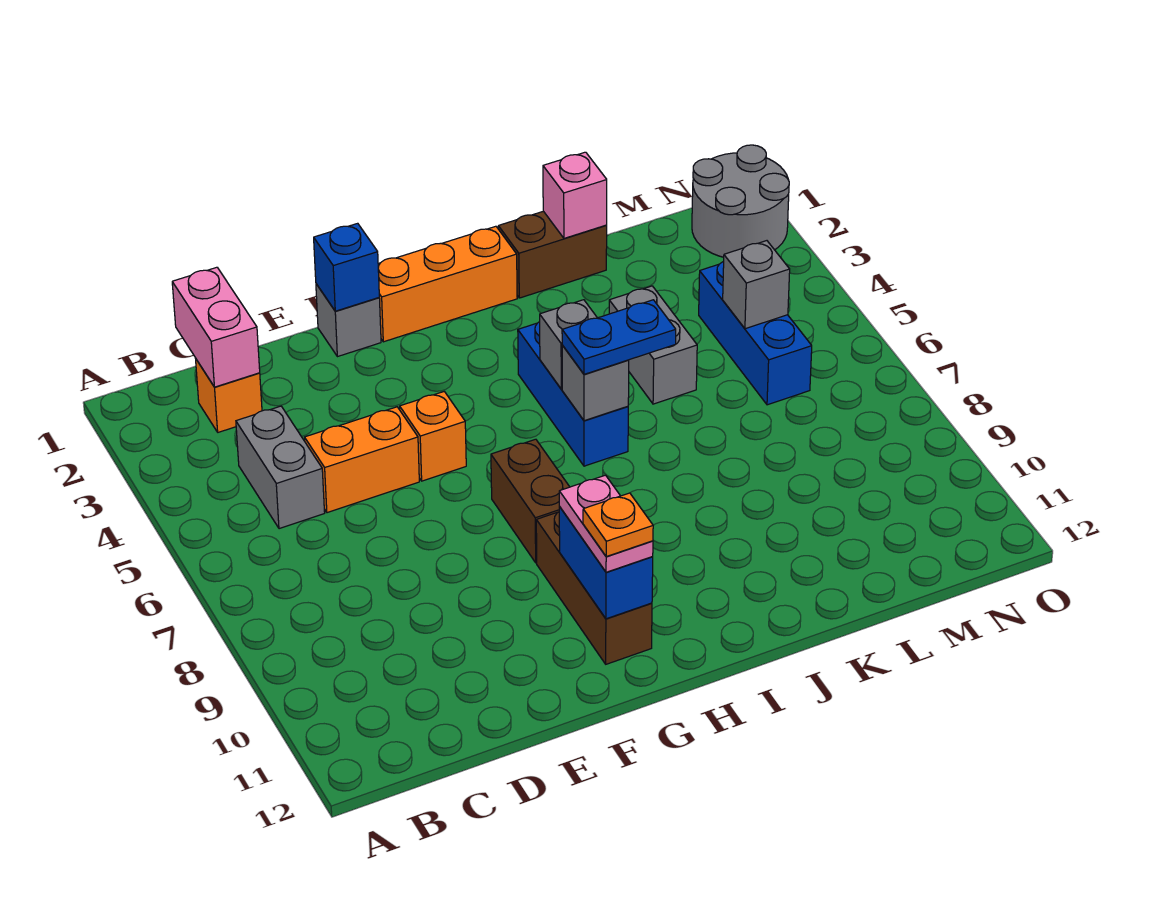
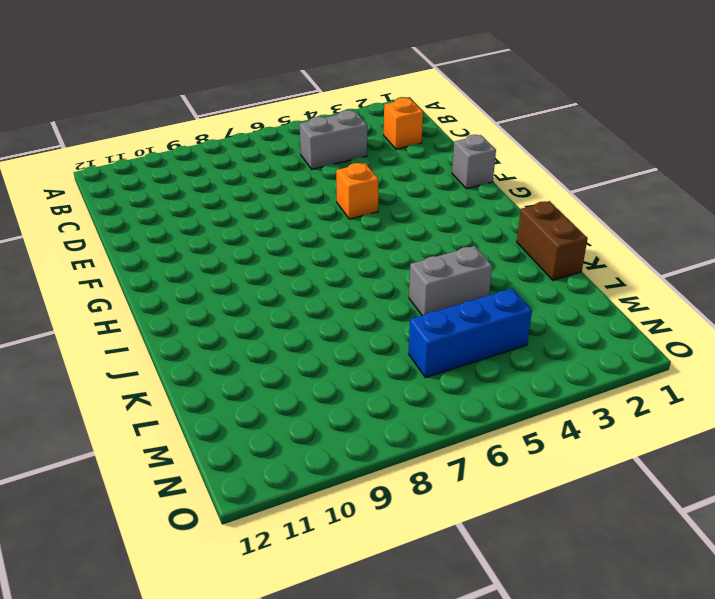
none -> orange brick D5:E5 level 1
none -> orange brick G1:I1 level 1
none -> brown brick G7:G8 level 1

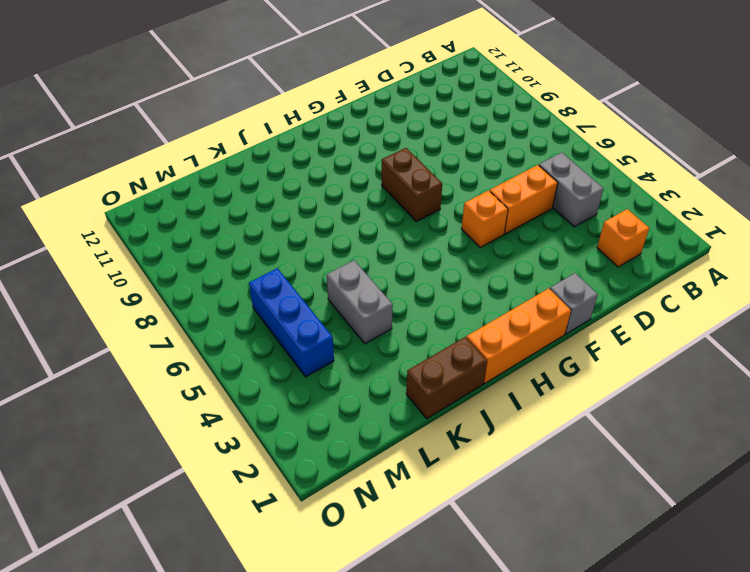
none -> brown brick G9:G11 level 1
none -> blue brick I4:I6 level 1
none -> grey round brick N1:O2 level 1

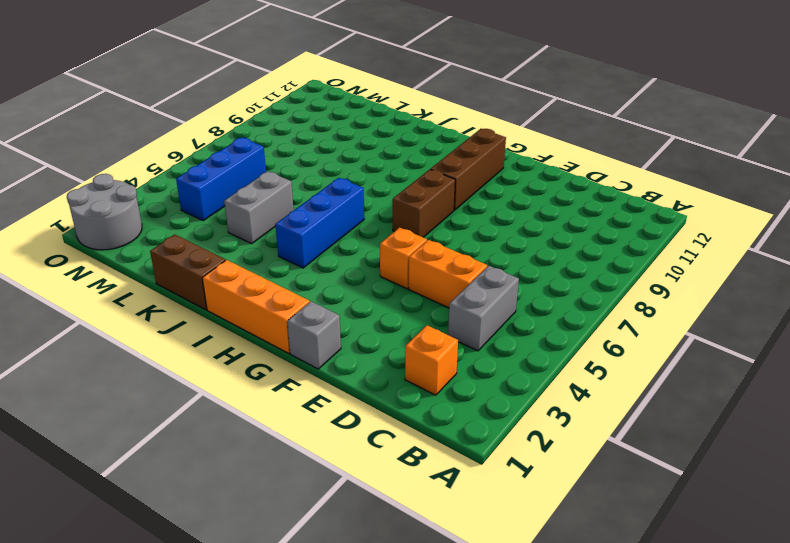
none -> pink brick C1:C2 level 2
none -> blue brick F1 level 2
none -> blue brick G10:G11 level 2

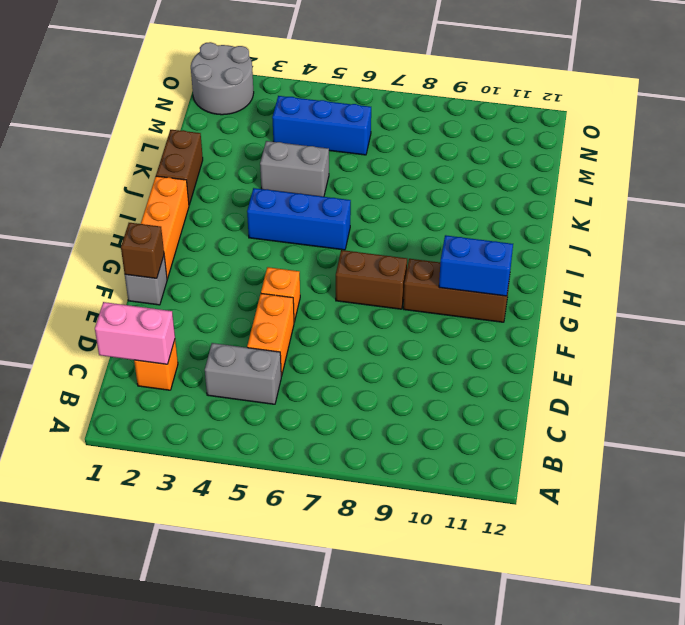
brown brick F1 level 2 -> blue brick F1 level 2
none -> grey brick I5 level 2
none -> grey brick I6 level 2
none -> pink brick K1 level 2

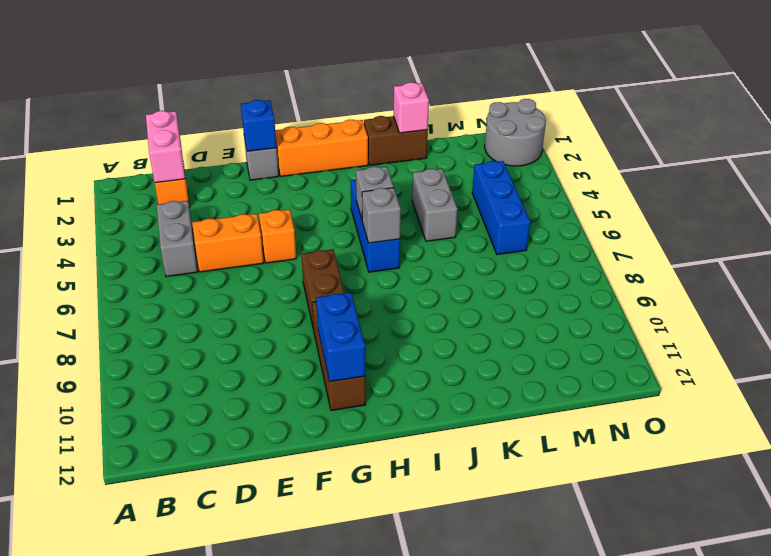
none -> grey brick M5 level 2
none -> pink plate G10:G11 level 3
none -> blue plate I6:J6 level 3

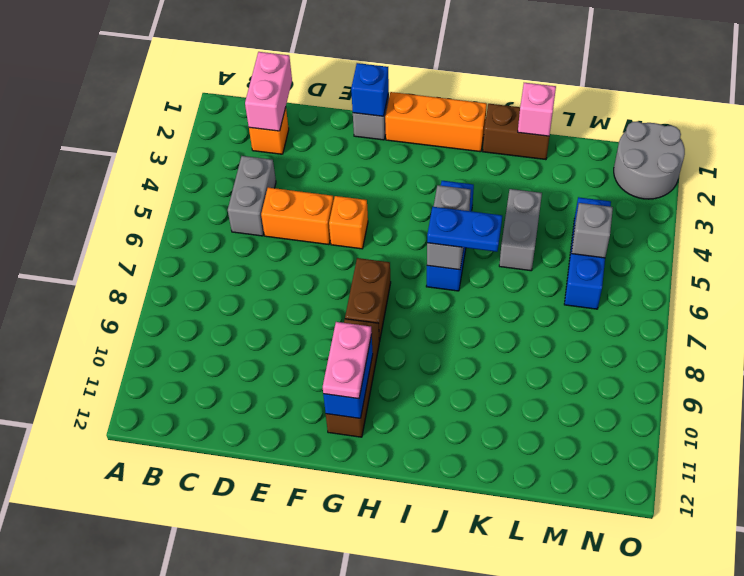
none -> orange plate G11 level 4

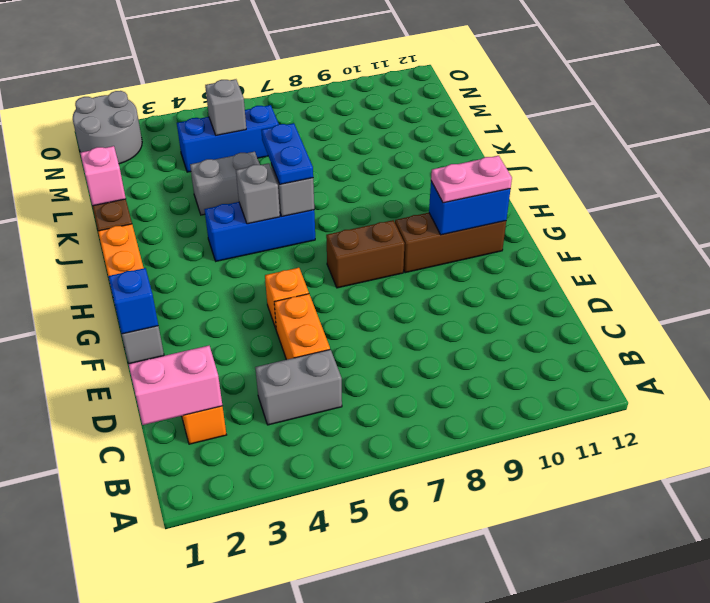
none -> orange plate G11 level 4

